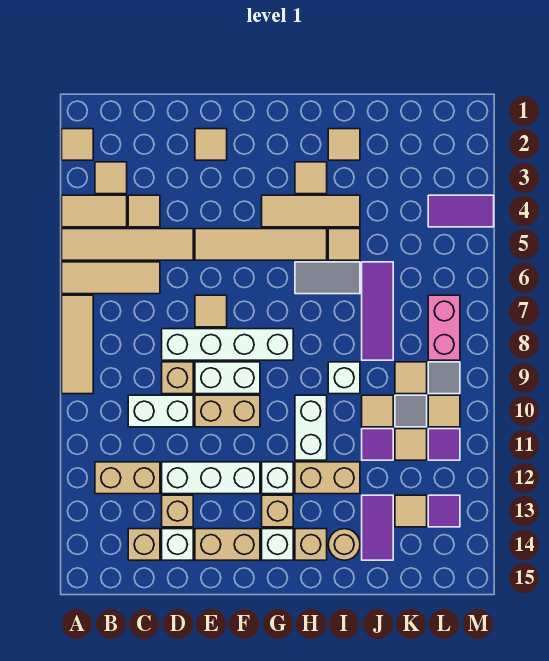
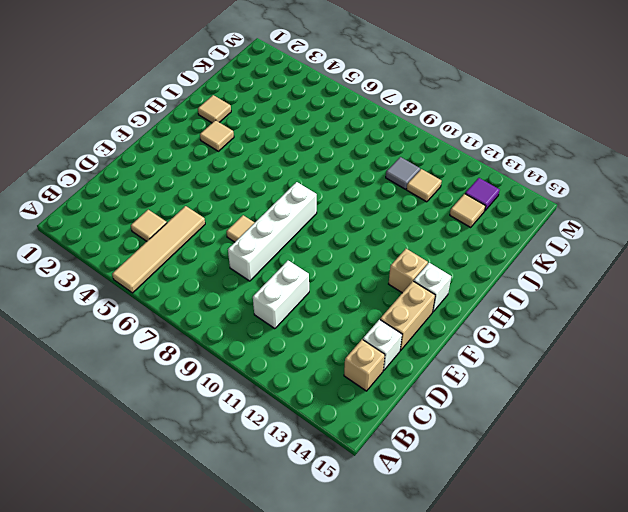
none -> tan tile A2 level 1
none -> tan tile A4:B4 level 1
none -> tan tile A6:C6 level 1
none -> tan tile A7:A9 level 1

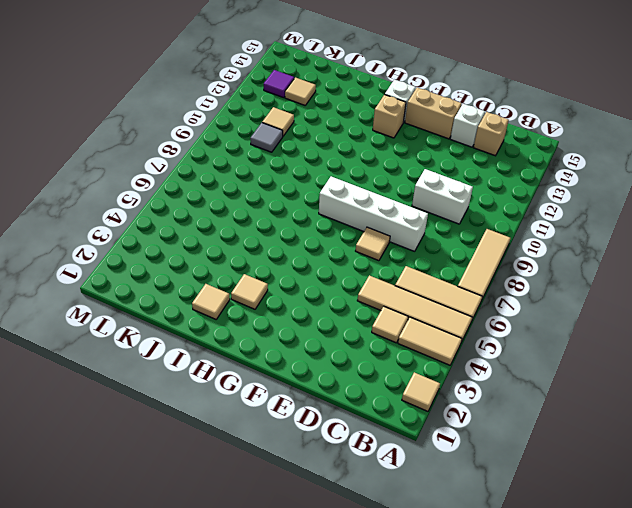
none -> tan tile B3 level 1
none -> tan brick B12:C12 level 1
none -> tan brick D9 level 1
none -> white brick D12:F12 level 1

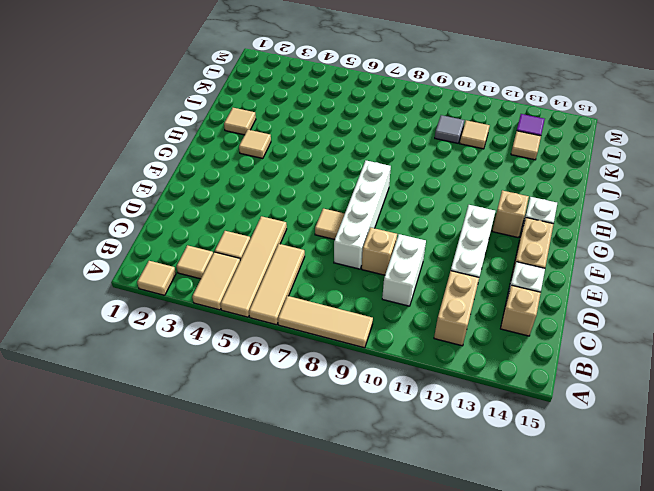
none -> tan brick D13 level 1
none -> tan tile E2 level 1
none -> tan tile E5:H5 level 1
none -> white brick E9:F9 level 1

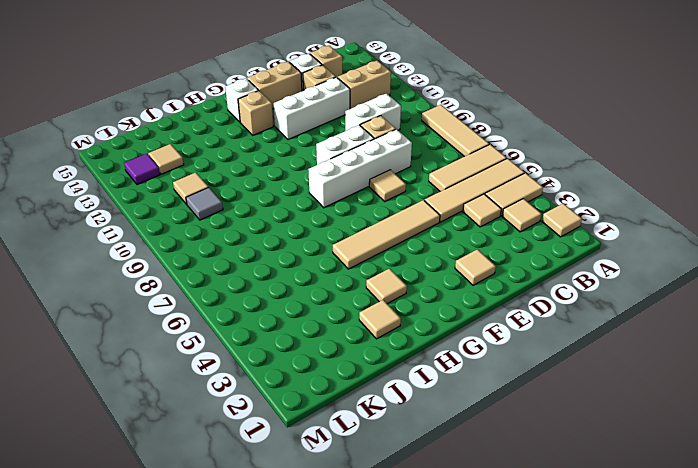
none -> tan brick E10:F10 level 1
none -> tan tile G4:I4 level 1
none -> white brick G12 level 1
none -> grey tile H6:I6 level 1

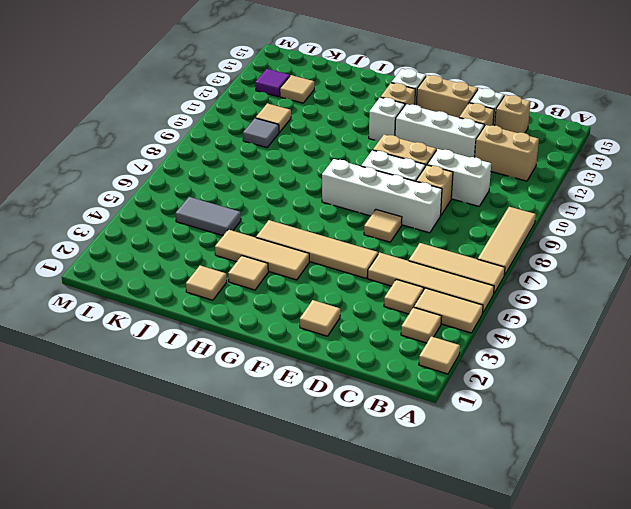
grey tile J5:K5 level 1 -> grey tile H6:I6 level 1
none -> white brick H10:H11 level 1
none -> tan brick H12:I12 level 1
none -> tan brick H14 level 1
none -> tan tile I5 level 1

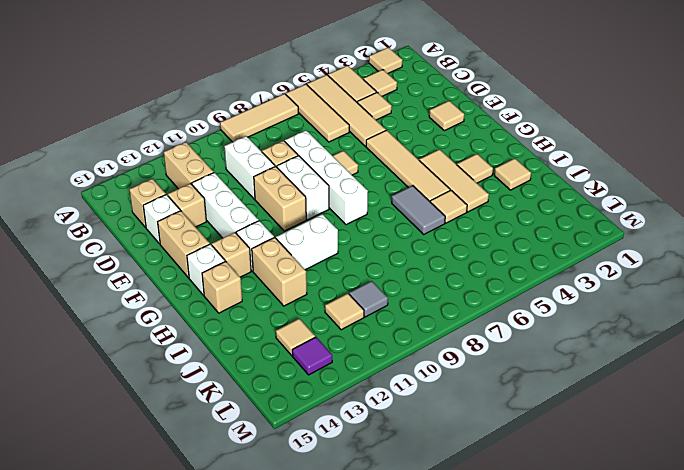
none -> white brick I9 level 1
none -> tan round brick I14 level 1
none -> purple tile J6:J8 level 1
none -> tan tile J10 level 1

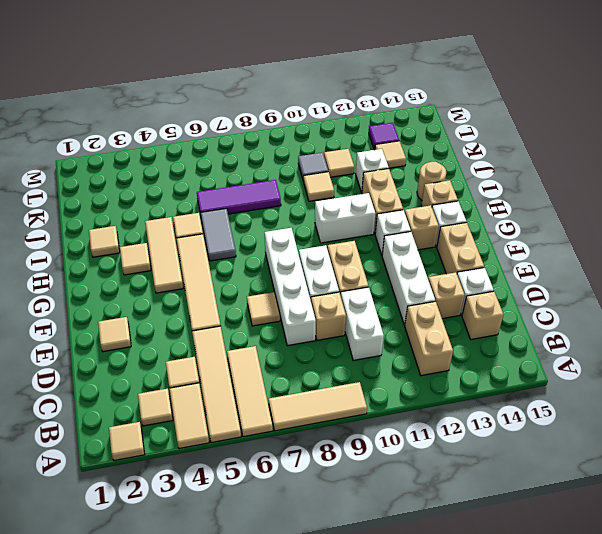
white brick J12 level 1 -> white brick I9 level 1
none -> purple tile J11 level 1
none -> purple tile J13:J14 level 1
none -> tan tile K9 level 1
none -> purple tile L4:M4 level 1

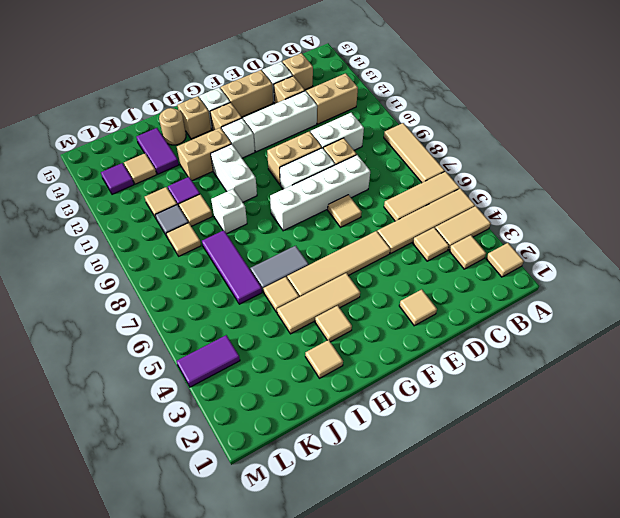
none -> pink brick L7:L8 level 1
none -> grey tile L9 level 1
none -> tan tile L10 level 1
none -> purple tile L11 level 1

